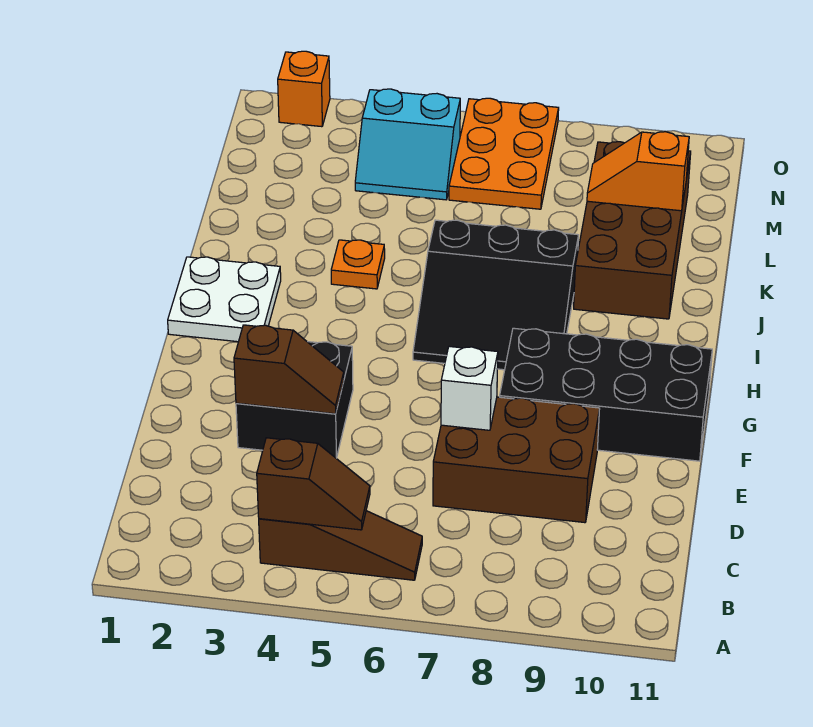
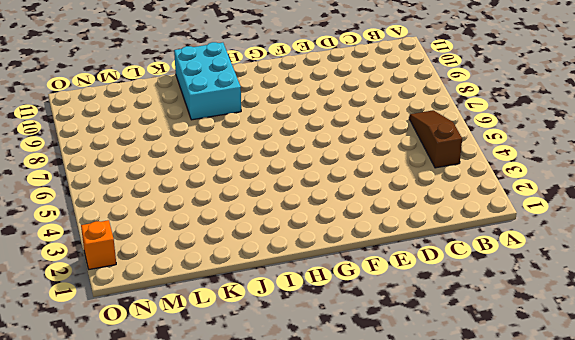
cyan brick I9:J11 level 1 -> brown brick J9:M10 level 1
none -> brown brick D7:E9 level 1
none -> black brick E3:F4 level 1
none -> black brick F8:G11 level 1

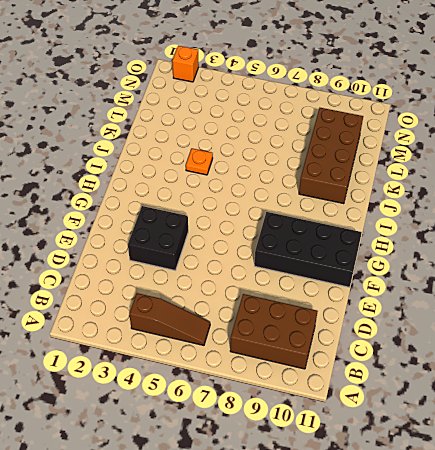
brown brick B8:C10 level 1 -> brown brick D7:E9 level 1
none -> white plate H1:I2 level 1
none -> black slope H6:J8 level 1 top J
none -> cyan slope M4:N5 level 1 top N

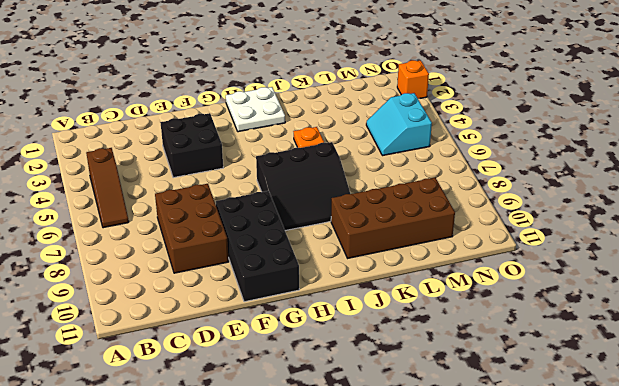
black slope H6:J8 level 1 top 6 -> black slope H6:J8 level 1 top J
none -> orange plate M6:O7 level 1
none -> brown slope B4:B5 level 2 top 4
none -> brown slope E3:E4 level 2 top 3

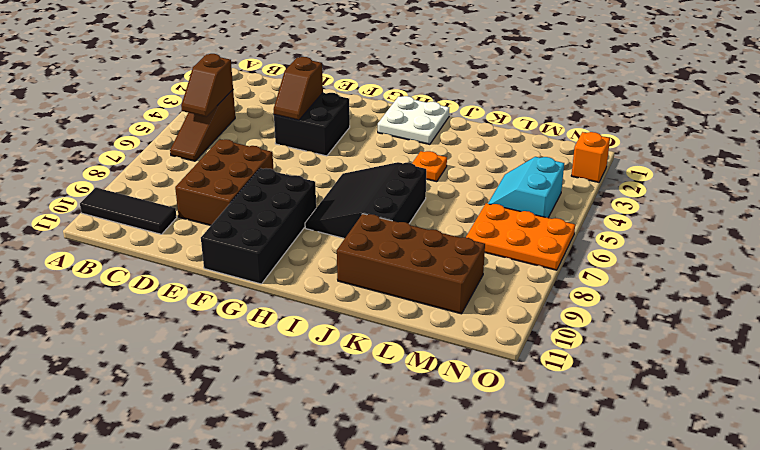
black tile A10:C10 level 1 -> none
none -> white brick E7 level 2
none -> orange slope L9:L10 level 2 top 10

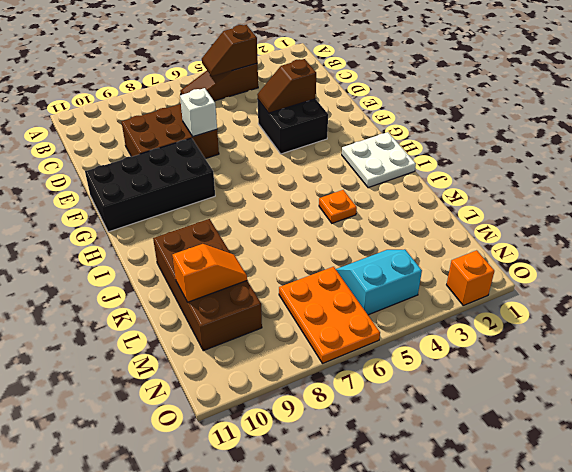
none -> black slope H6:J8 level 1 top J

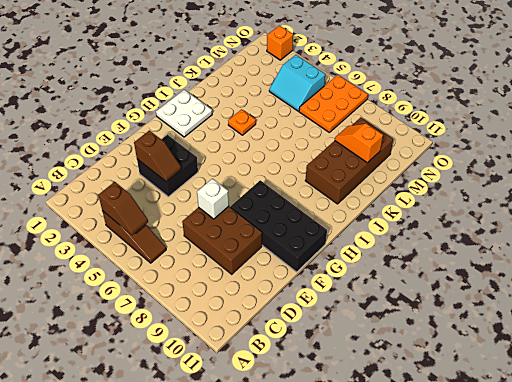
none -> black slope H6:J8 level 1 top J

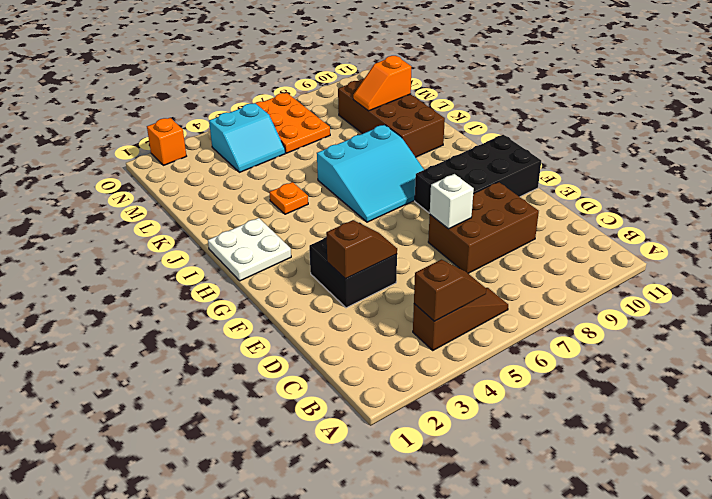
cyan slope H6:J8 level 1 top J -> black slope H6:J8 level 1 top J

